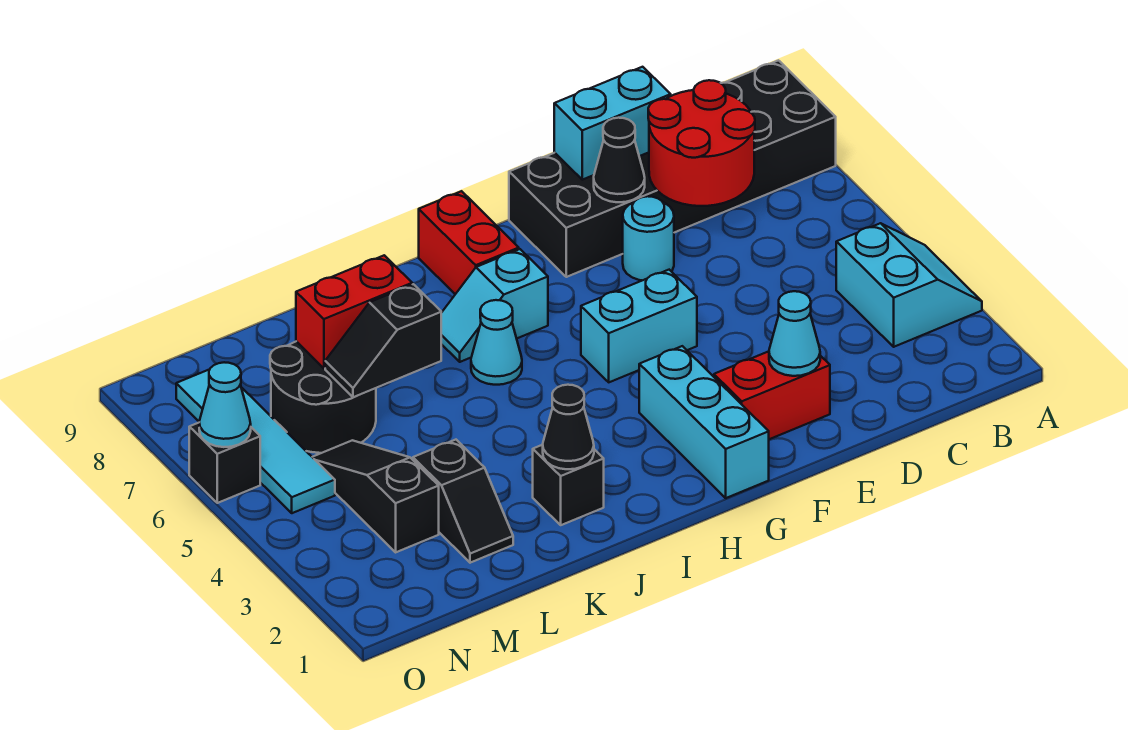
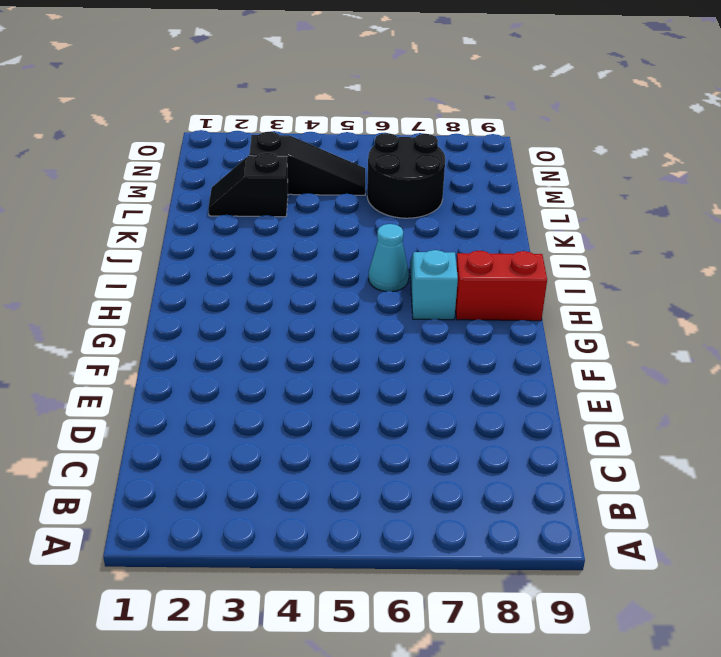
none -> cyan slope A3:B4 level 1 top B
none -> black brick A8:F9 level 1
none -> red brick E2:F2 level 1

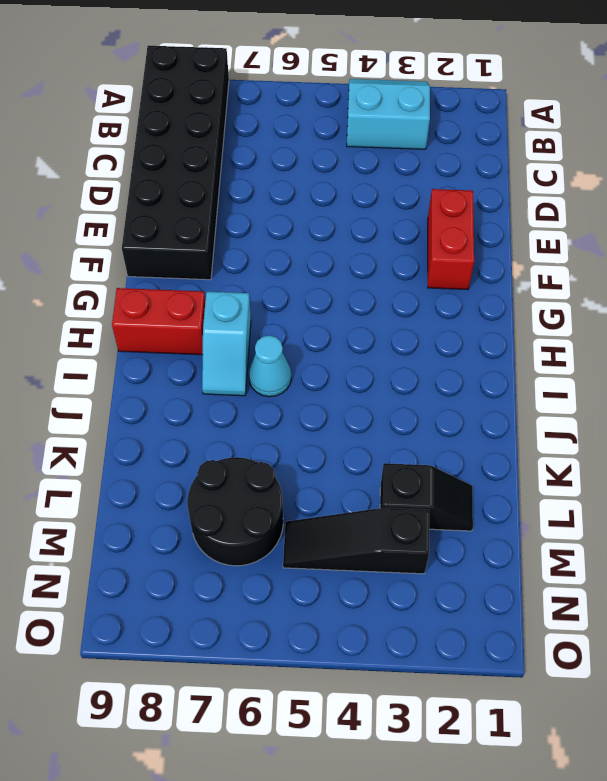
none -> cyan round brick E7 level 1
none -> cyan brick F5:G5 level 1
none -> cyan brick G1:G3 level 1

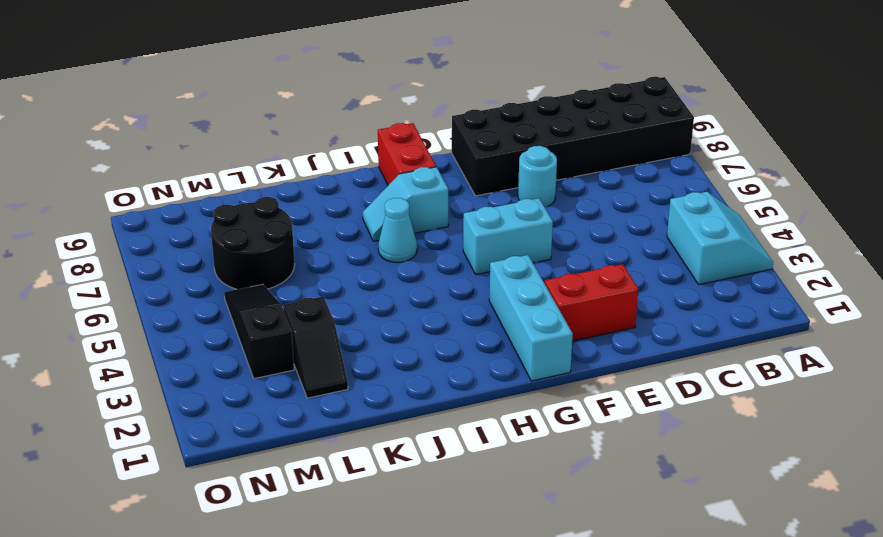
none -> black brick J2 level 1
none -> cyan tile N5:N8 level 1
none -> black brick O6 level 1

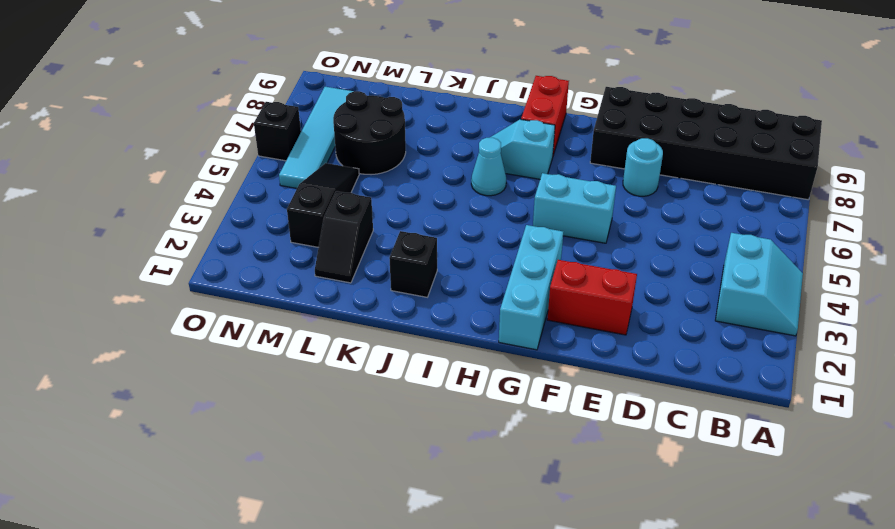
none -> red round brick C7:D8 level 2
none -> cyan brick D9:E9 level 2
none -> cyan cone E2 level 2

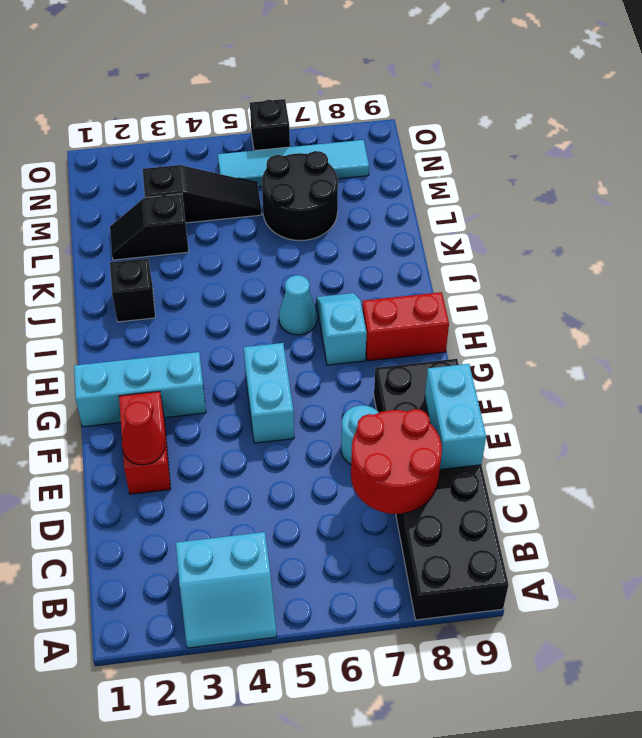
red cone E2 level 2 -> cyan cone E2 level 2
none -> black cone E8 level 2
none -> black cone J2 level 2
none -> black slope K6:L6 level 2 top K

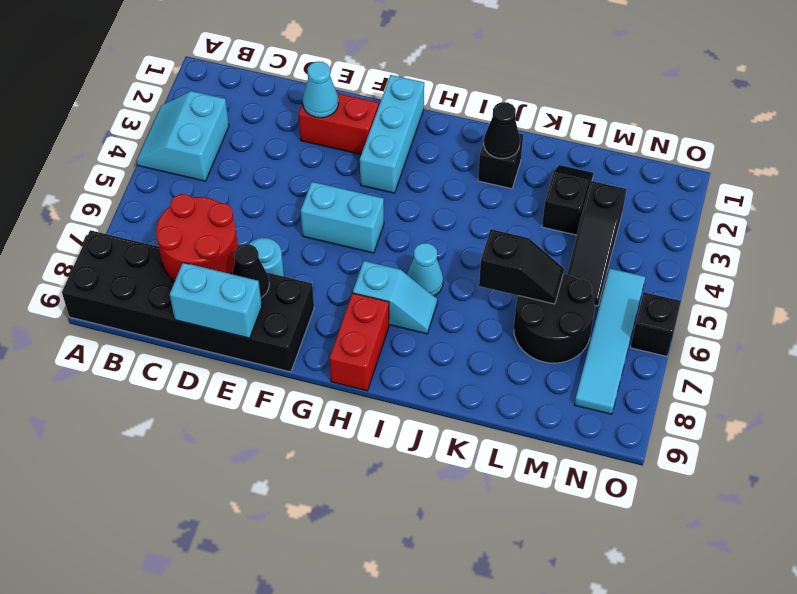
none -> red brick K7:L7 level 2
none -> cyan cone O6 level 2

